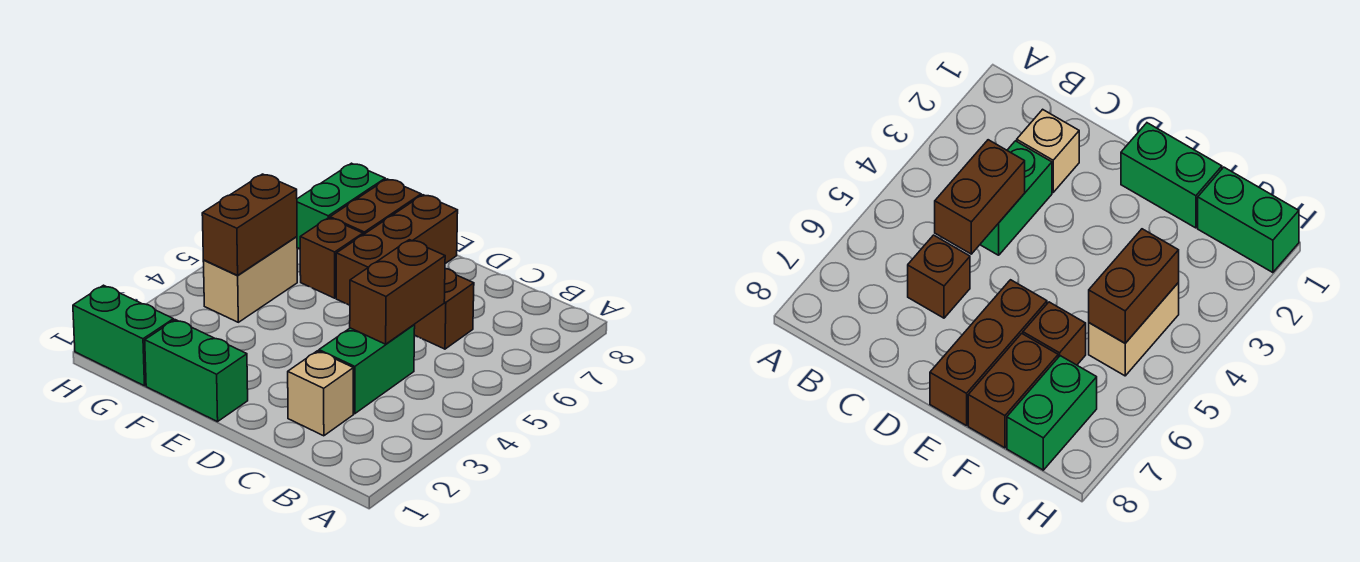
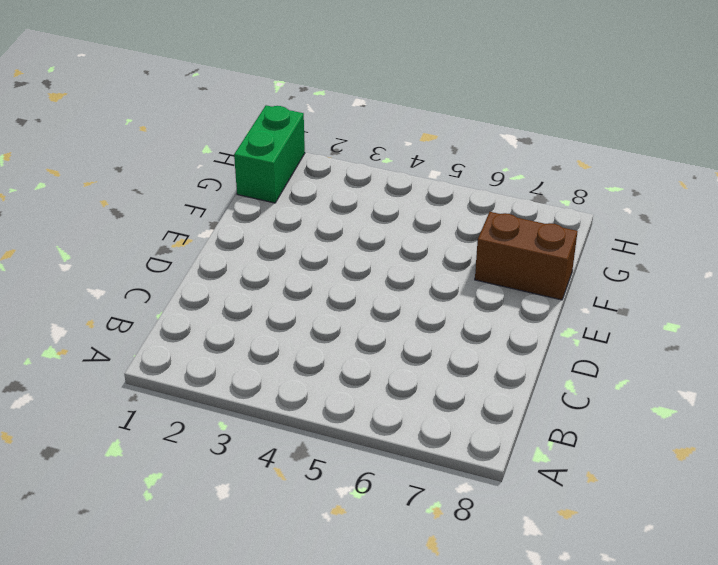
none -> tan brick C2 level 1
none -> green brick C3:C4 level 1
none -> brown brick C6 level 1

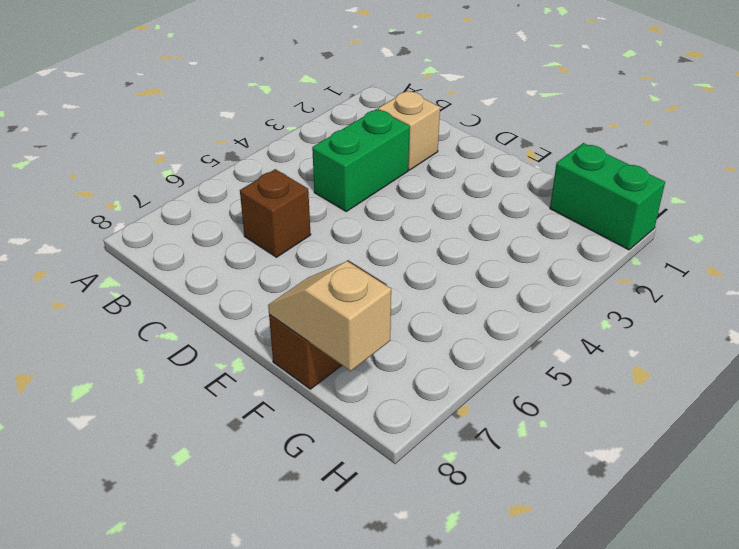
tan slope F8:G8 level 2 top G -> none
none -> green brick E1:F1 level 1
none -> brown brick E6:E8 level 1
none -> brown brick F6 level 1

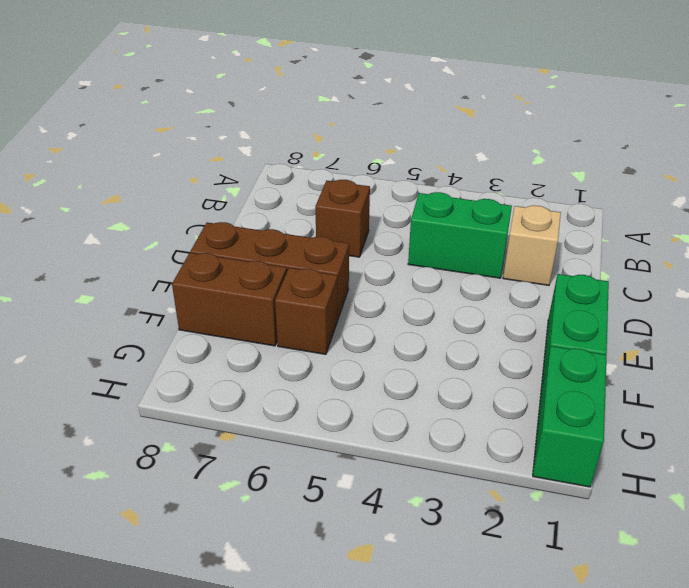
none -> tan brick G4:G5 level 1
none -> green brick G7:G8 level 1
none -> brown brick C4:C5 level 2

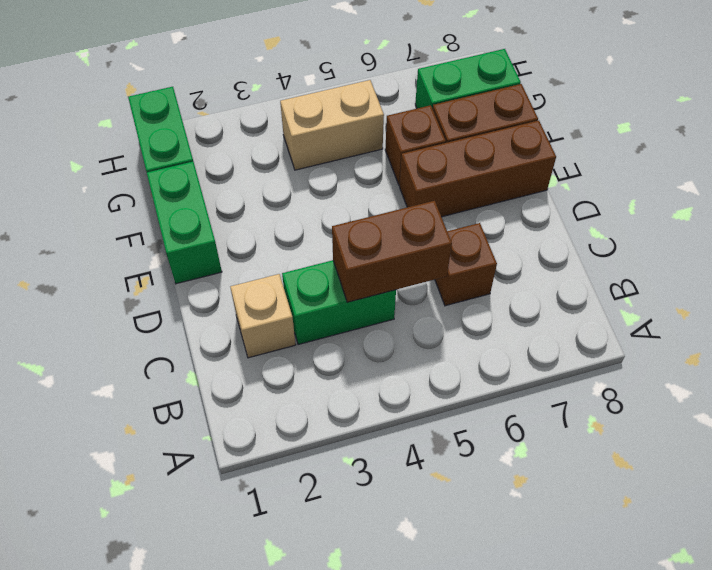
none -> brown brick G4:G5 level 2

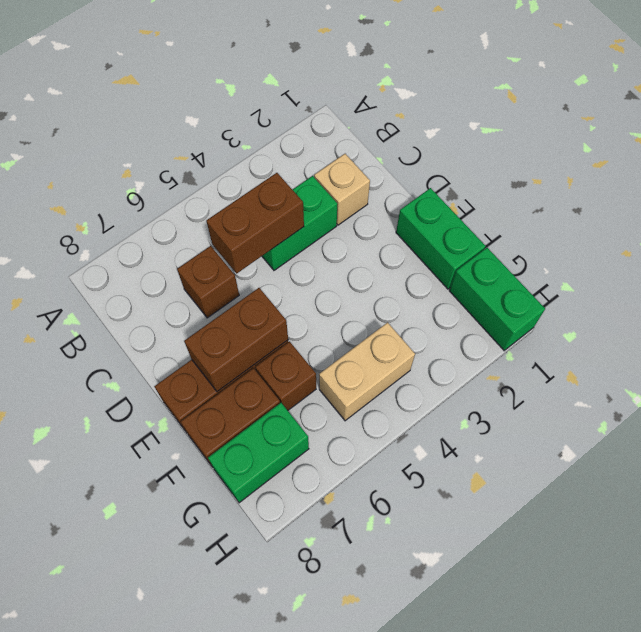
brown brick E6:E7 level 2 -> brown brick G4:G5 level 2

